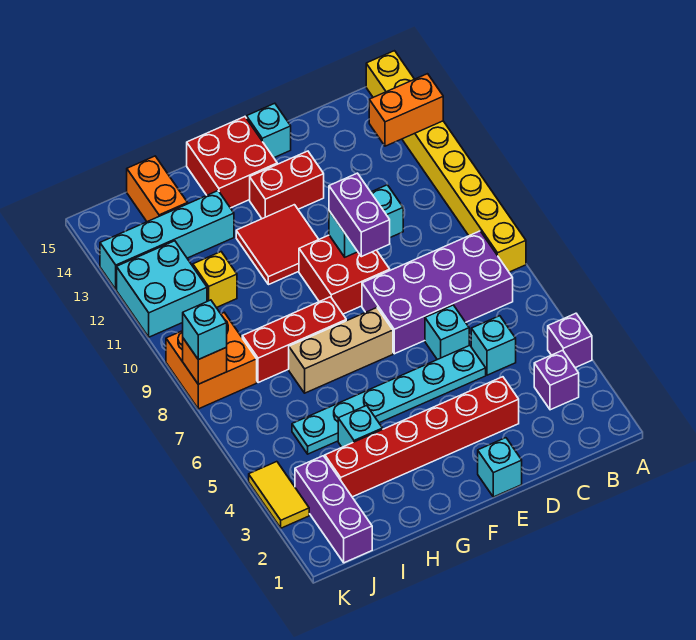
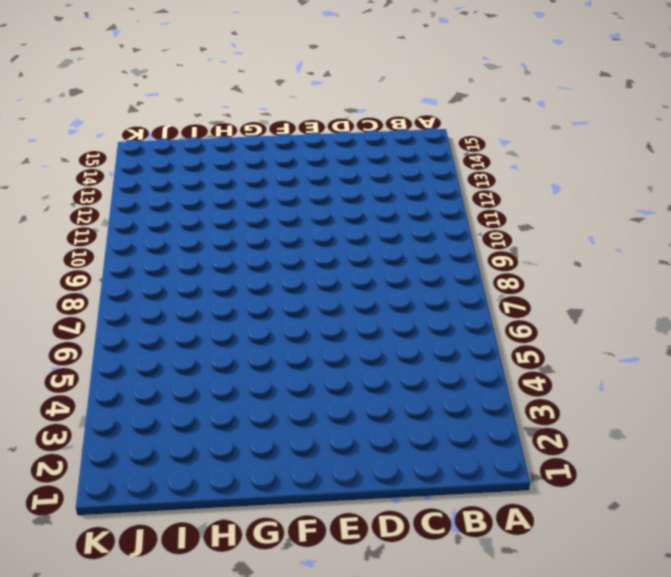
none -> purple brick A4 level 1
none -> yellow brick A8:A15 level 1
none -> purple brick B3 level 1

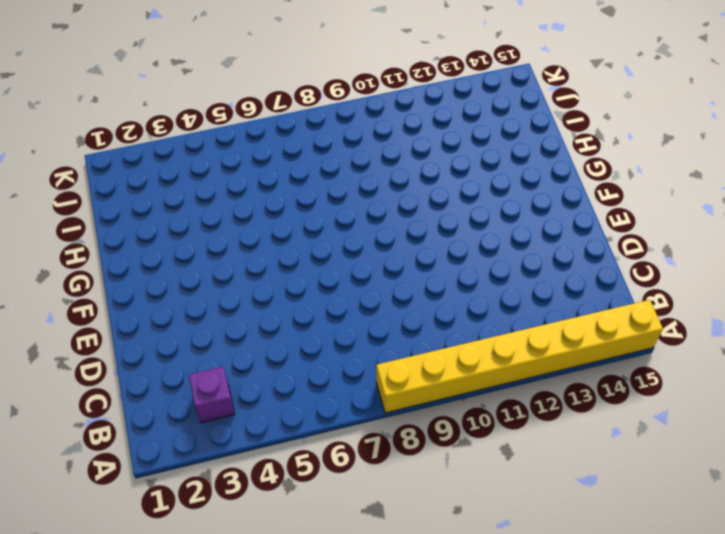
none -> purple brick A4 level 1
none -> purple brick B7:E8 level 1
none -> cyan brick C5 level 1

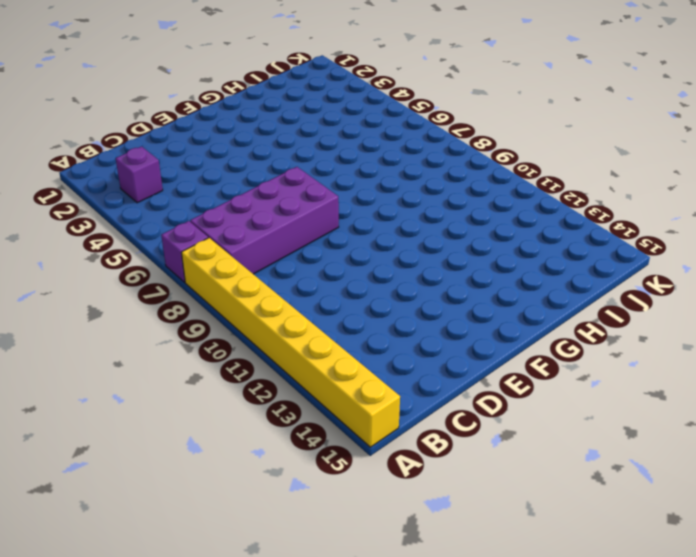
purple brick A7 level 1 -> purple brick A4 level 1
none -> cyan brick C5 level 1
none -> red brick D3:I3 level 1
none -> cyan plate D5:I5 level 1

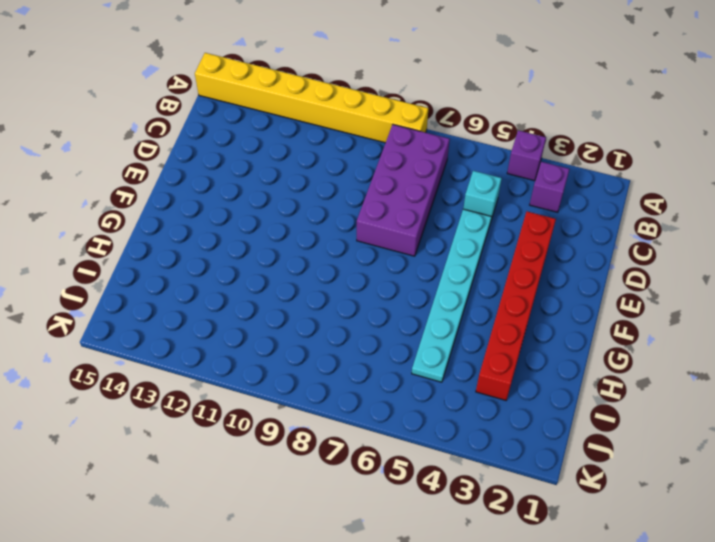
none -> cyan brick D6 level 1
none -> cyan brick E1 level 1
none -> red brick E9:F10 level 1

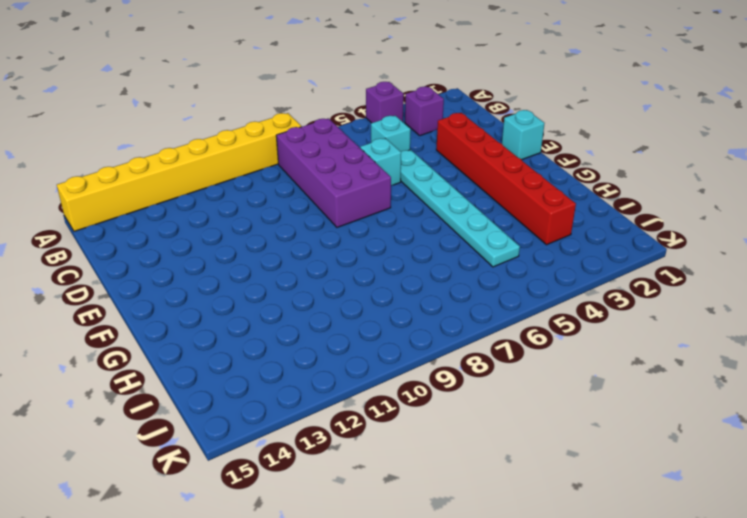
none -> red brick E9:F10 level 1
none -> red brick E13:F13 level 1
none -> cyan brick E15 level 1

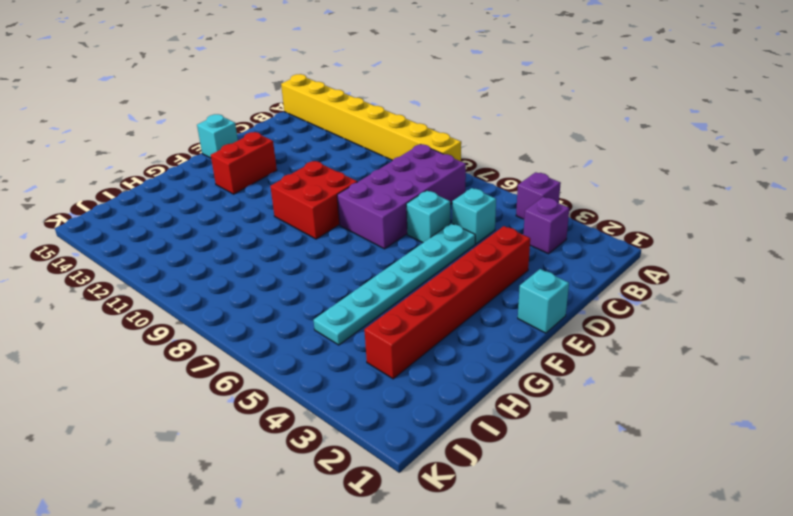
none -> tan brick F7:H7 level 1
none -> red tile F11:G12 level 1
none -> red brick F14:G15 level 1

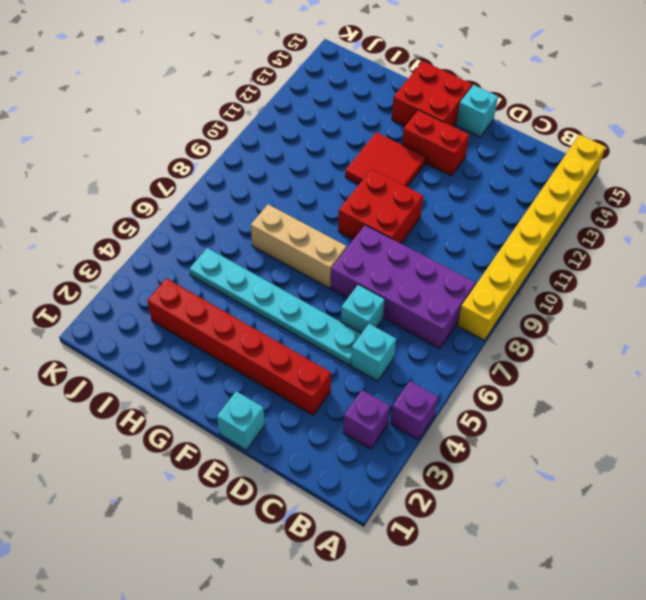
none -> red brick G8:I8 level 1
none -> cyan brick H4 level 1
none -> cyan brick H13:K13 level 1

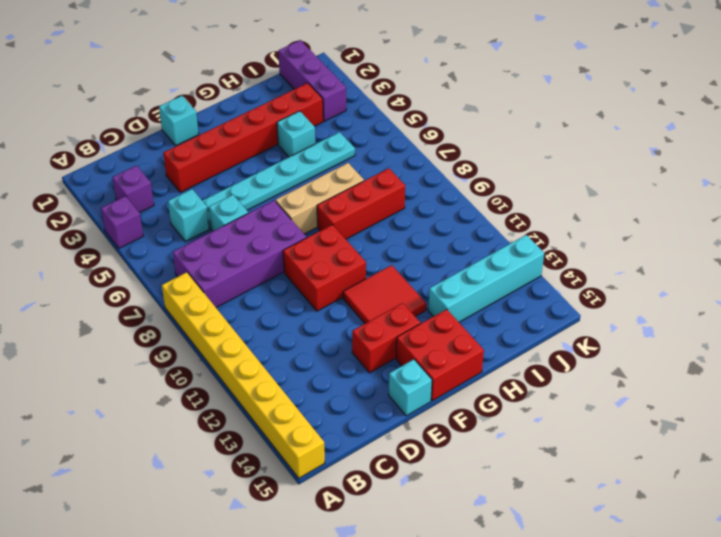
none -> yellow brick I11 level 1
none -> orange brick I14:I15 level 1
none -> orange brick J8:K9 level 1

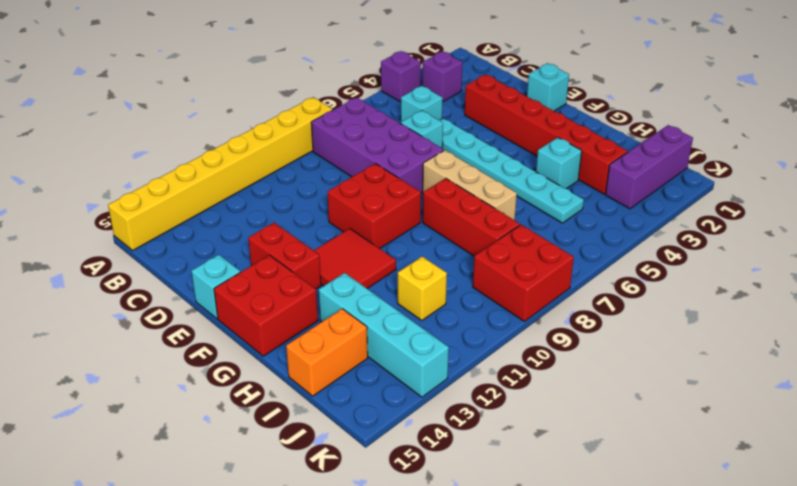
red brick J8:K9 level 1 -> orange brick J8:K9 level 1
none -> cyan brick J11:K12 level 1
none -> yellow tile K3:K4 level 1
none -> orange brick A13:B13 level 2

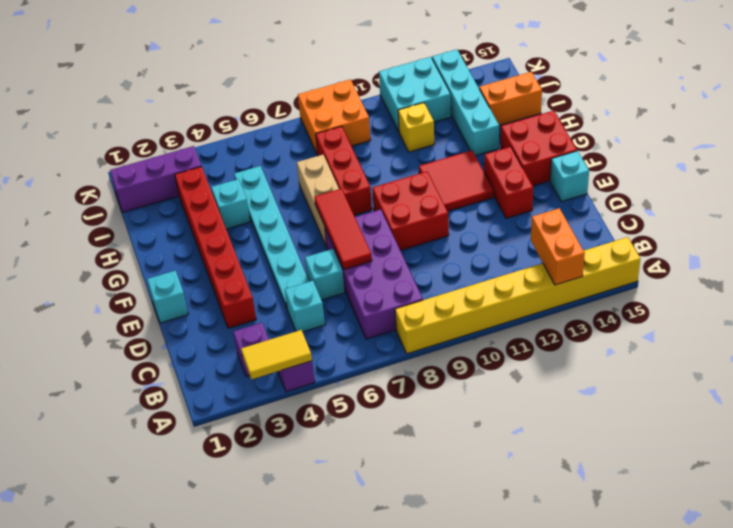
yellow tile A3:A4 level 2 -> yellow tile K3:K4 level 1
red tile D7:F7 level 2 -> none
none -> cyan brick D10:E10 level 2
none -> orange brick K8 level 2
none -> purple brick E9:E10 level 3

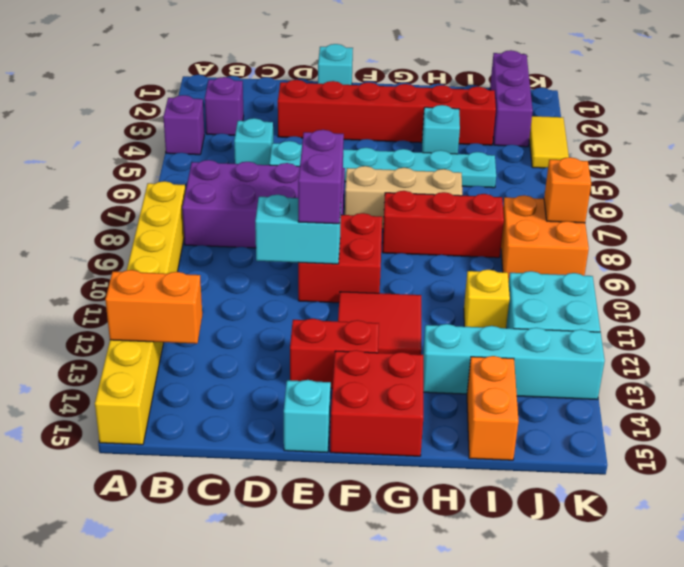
none -> cyan brick K8 level 3

